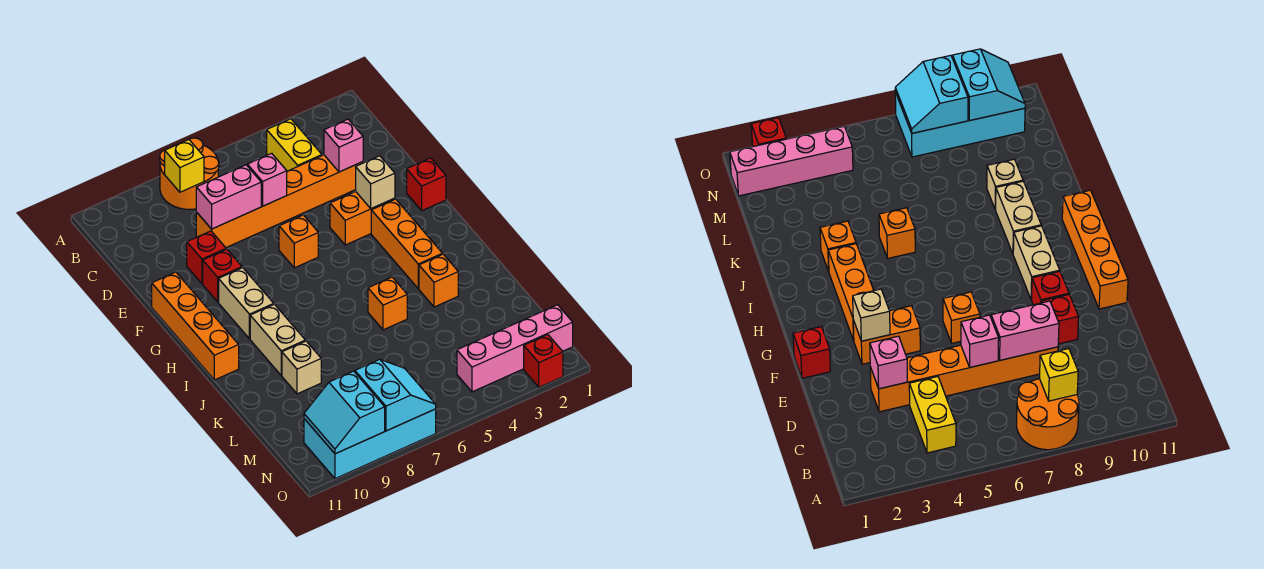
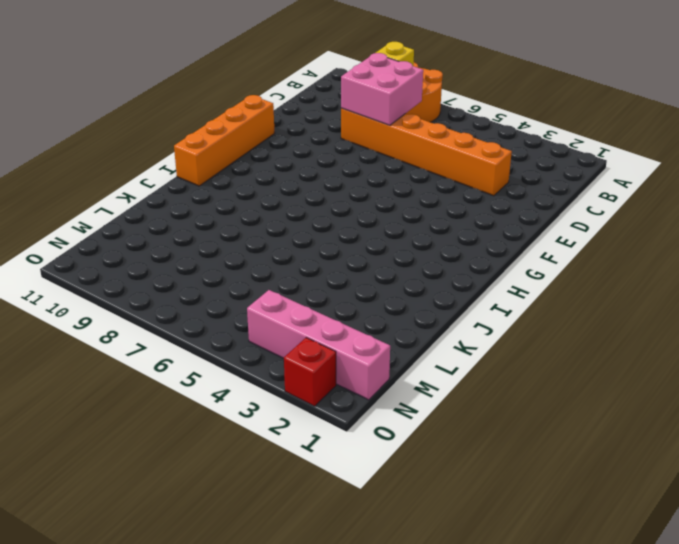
pink brick C7:D8 level 2 -> pink brick D7:D8 level 2
none -> yellow brick B4:C4 level 1
none -> red brick E9 level 1
none -> red brick F1 level 1

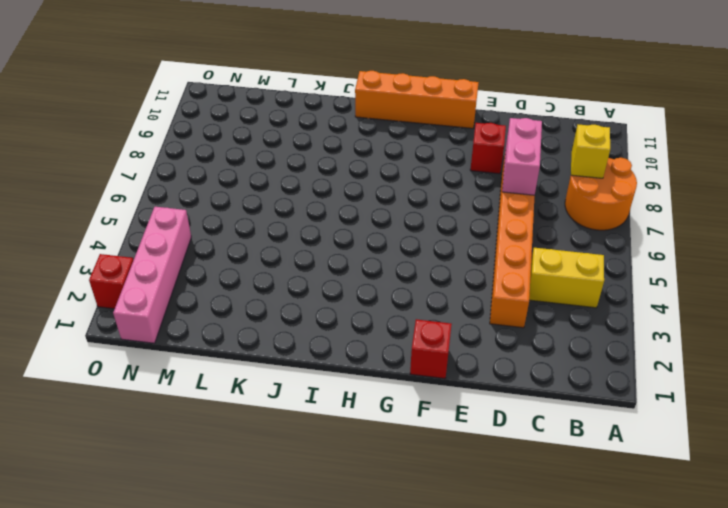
none -> orange brick F3:F4 level 1
none -> orange brick F6 level 1
none -> red brick F9 level 1

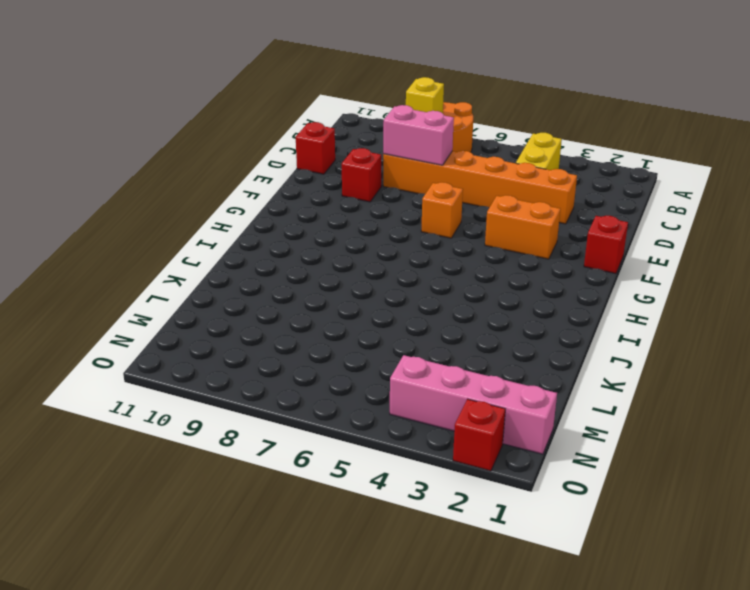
red brick D11 level 1 -> red brick F9 level 1
none -> orange brick F11:I11 level 1
none -> orange brick G3:I3 level 1
none -> tan brick G9:H9 level 1

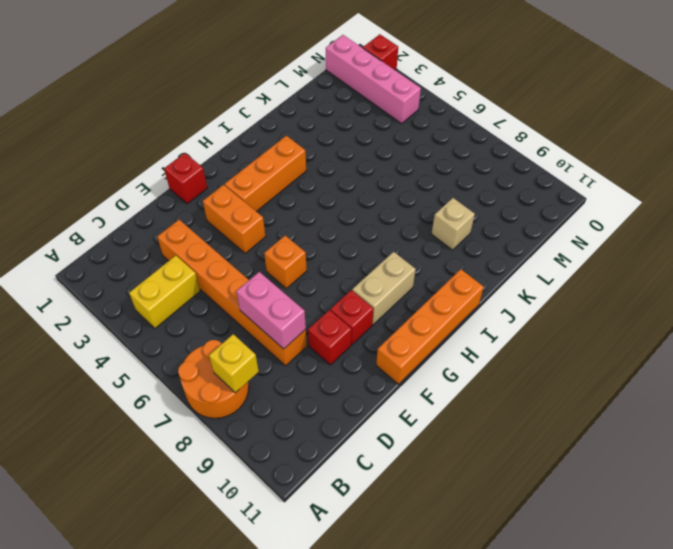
none -> tan brick I9:J9 level 1
none -> orange brick J3 level 1
none -> orange brick J5 level 1

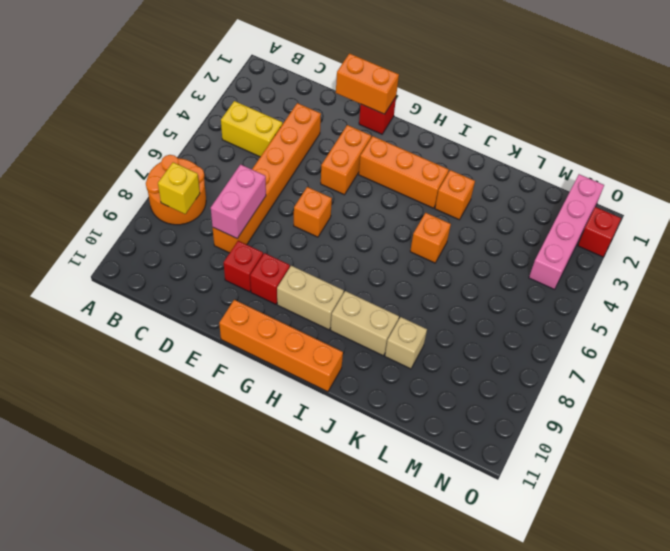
orange brick E1:F1 level 2 -> none
none -> cyan brick N7:O10 level 1
none -> pink brick D3 level 2
none -> pink brick D6 level 2

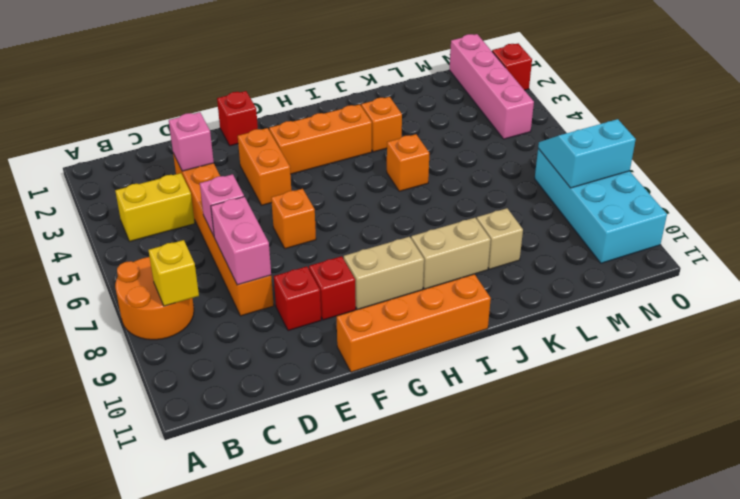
none -> tan brick F3 level 2
none -> cyan slope N9:O10 level 2 top 9

